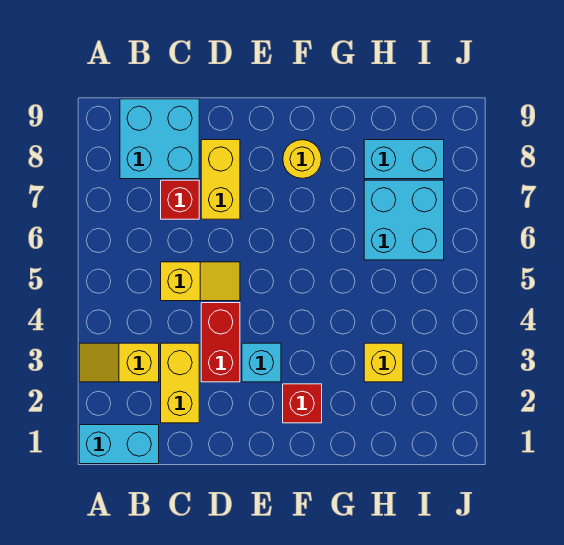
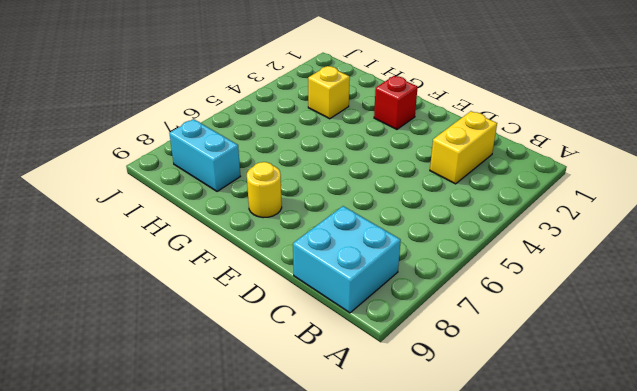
none -> cyan brick A1:B1 level 1
none -> yellow slope A3:B3 level 1 top B
none -> yellow slope C5:D5 level 1 top C

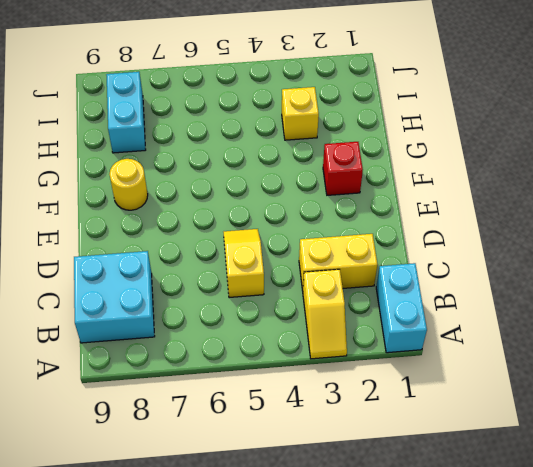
none -> red brick C7 level 1
none -> red brick D3:D4 level 1
none -> yellow brick D7:D8 level 1

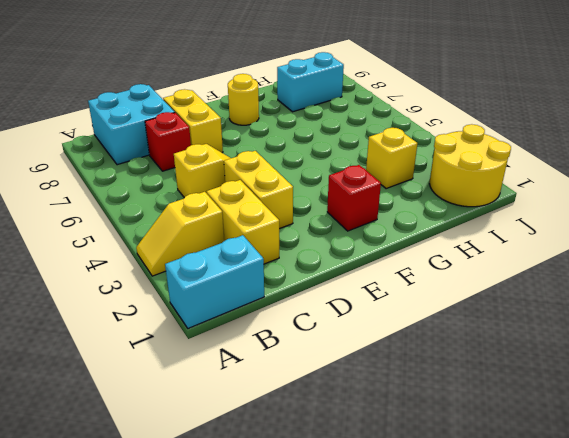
yellow brick D3:D4 level 1 -> red brick D3:D4 level 1
yellow round brick I1:J2 level 1 -> none
none -> cyan brick E3 level 1
none -> cyan brick H6:I7 level 1

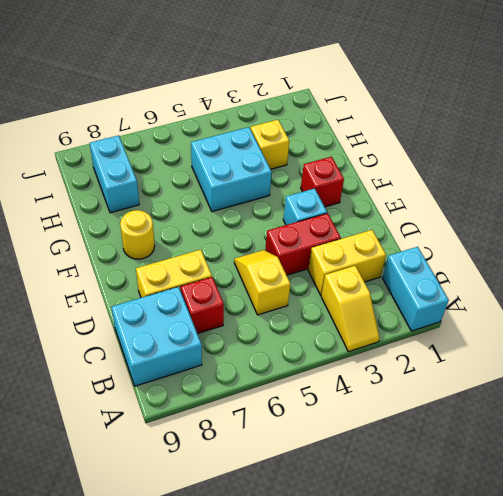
cyan brick G4:H5 level 1 -> cyan brick H6:I7 level 1

